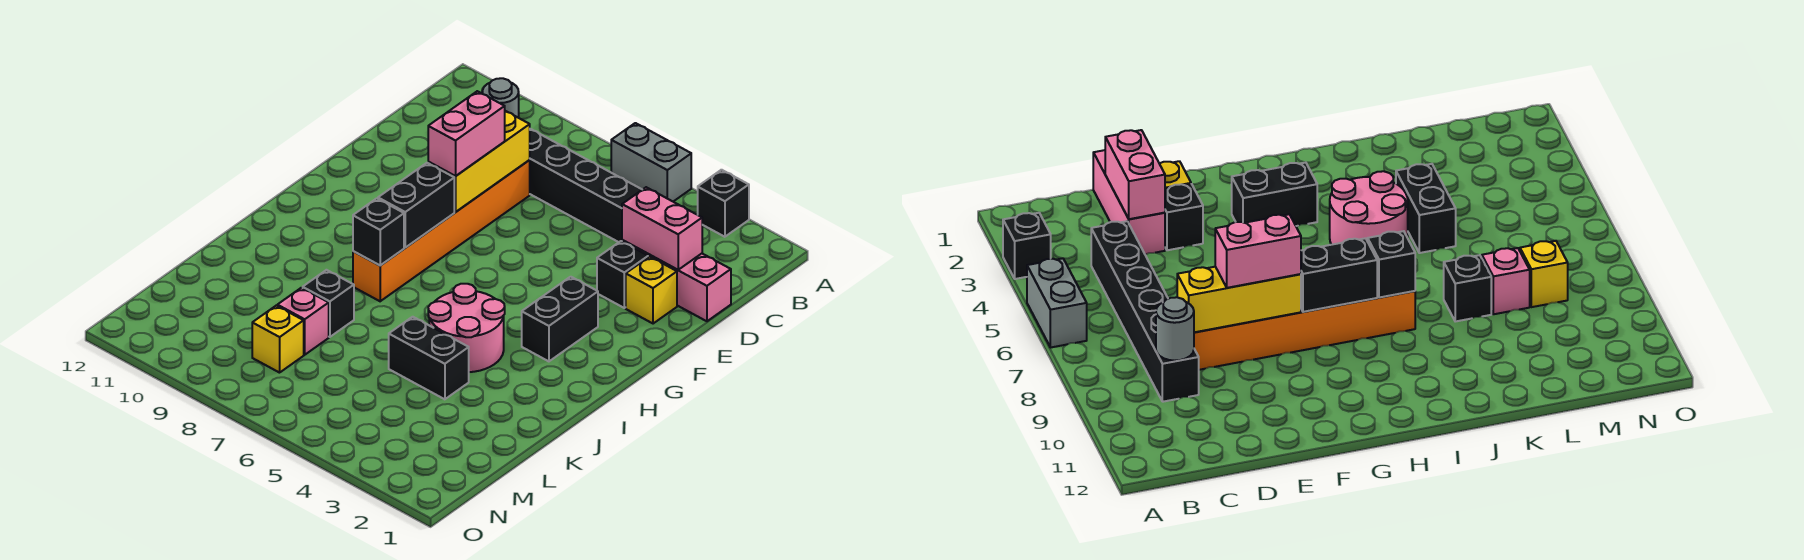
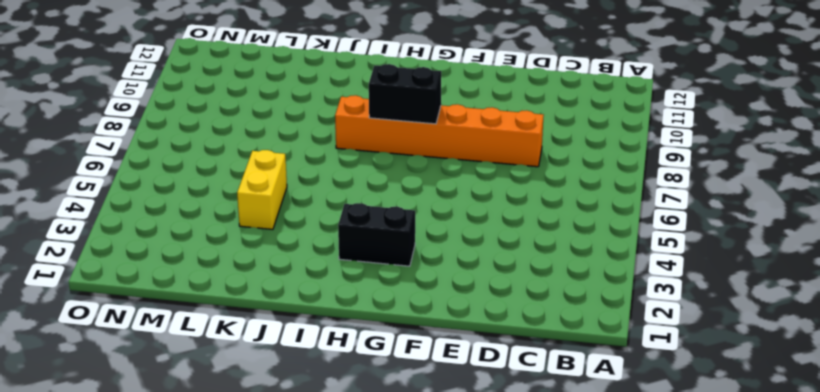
yellow brick K4:K5 level 1 -> black brick K4:K5 level 1
none -> black brick A3 level 1
none -> grey brick A5:A6 level 1
none -> black brick C4:C9 level 1

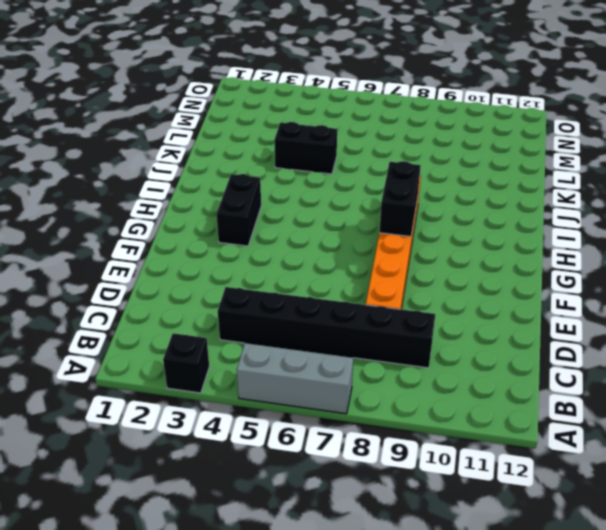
grey brick A5:A7 level 1 -> grey brick A5:A6 level 1
none -> pink brick D1:D3 level 1
none -> yellow brick E2 level 1
none -> black brick E3 level 1

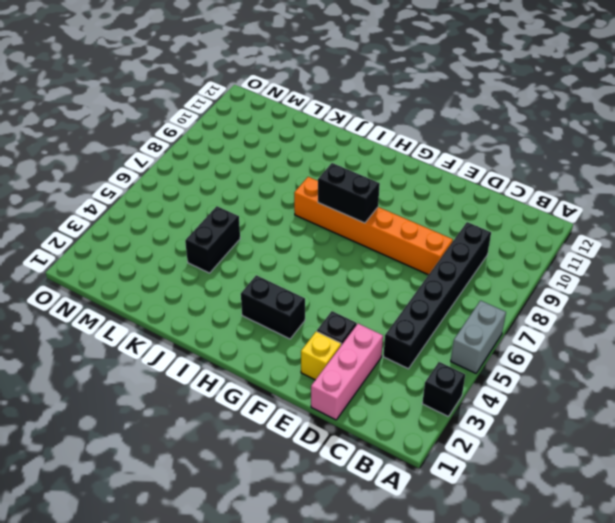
none -> pink round brick I4:J5 level 1
none -> black brick K8 level 1
none -> pink brick L8 level 1

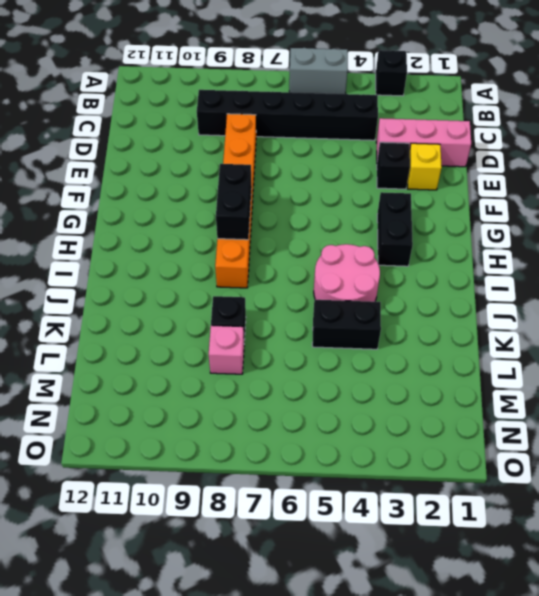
none -> yellow brick M8 level 1
none -> grey round brick C9 level 2
none -> pink brick D2:D3 level 2

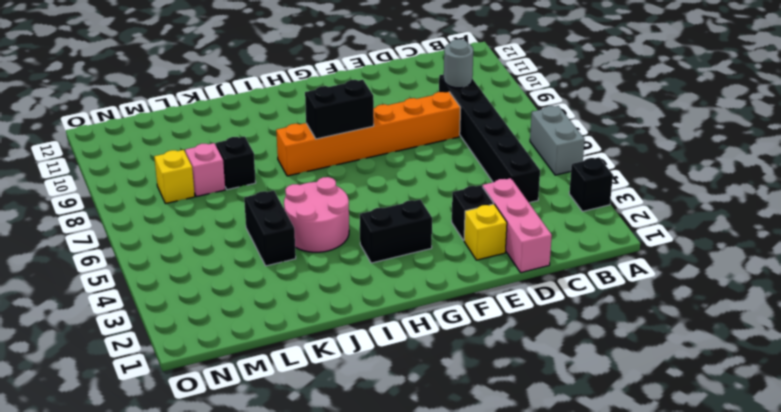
none -> pink brick D2:D3 level 2
none -> yellow brick D8:F8 level 2
none -> black brick I8 level 2

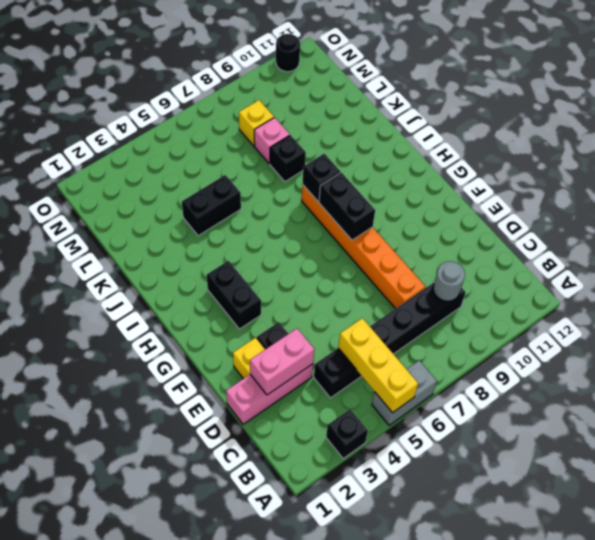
yellow brick A5:C5 level 2 -> yellow brick D8:F8 level 2
black round brick O11 level 1 -> none
none -> pink round brick I4:J5 level 1
none -> pink brick E8:F8 level 3

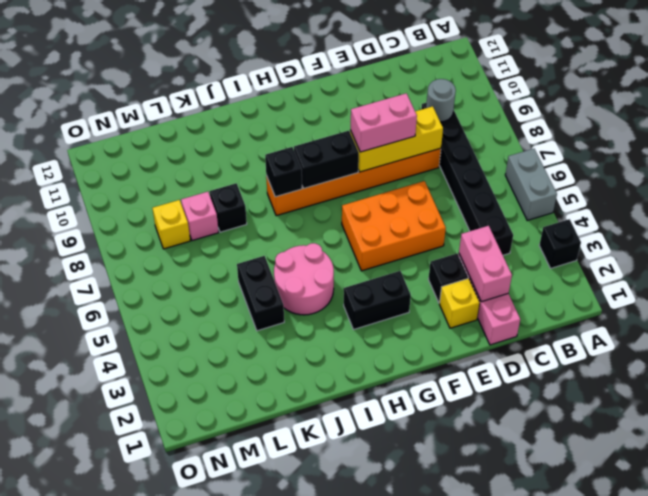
orange brick E5:G6 level 1 -> none

